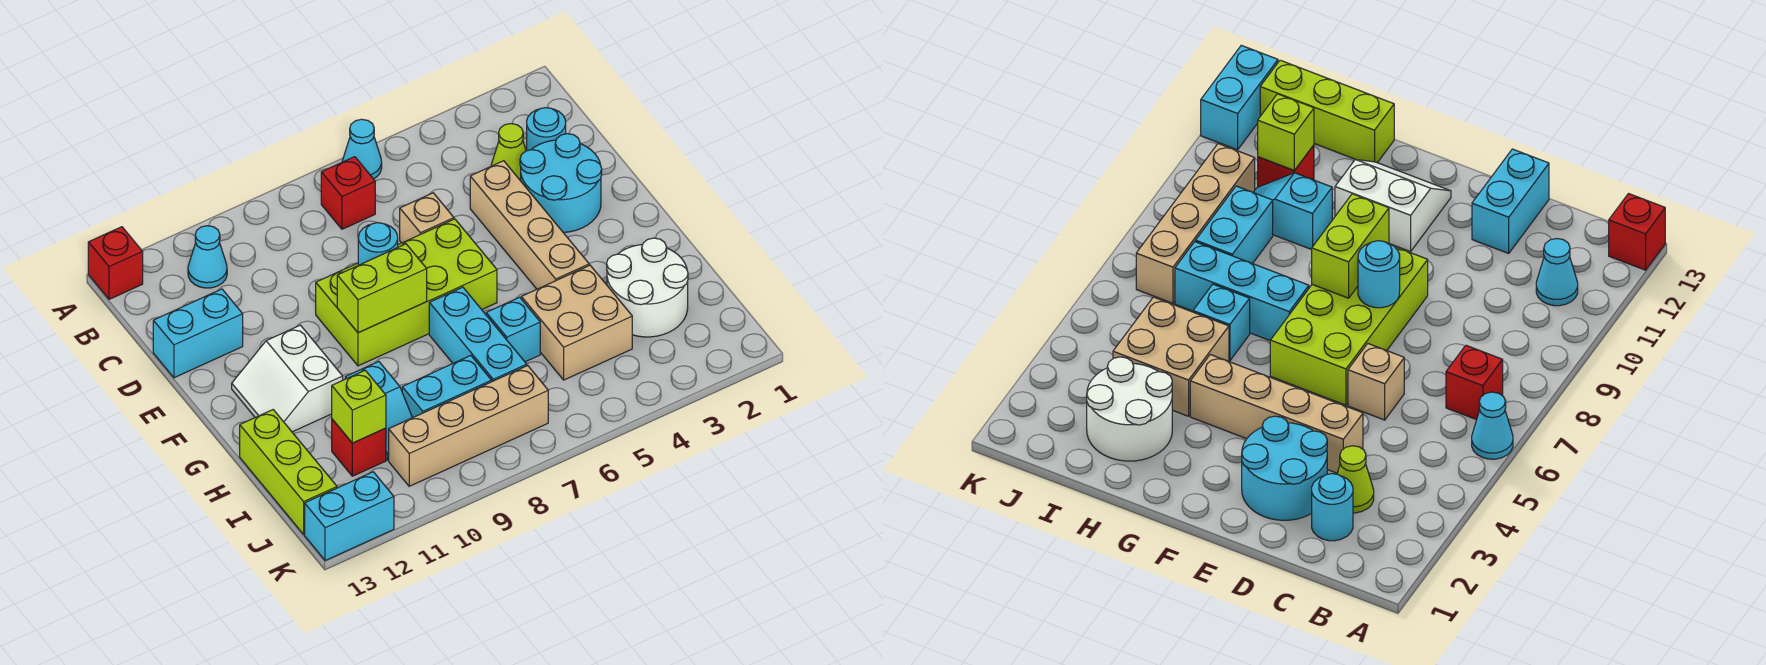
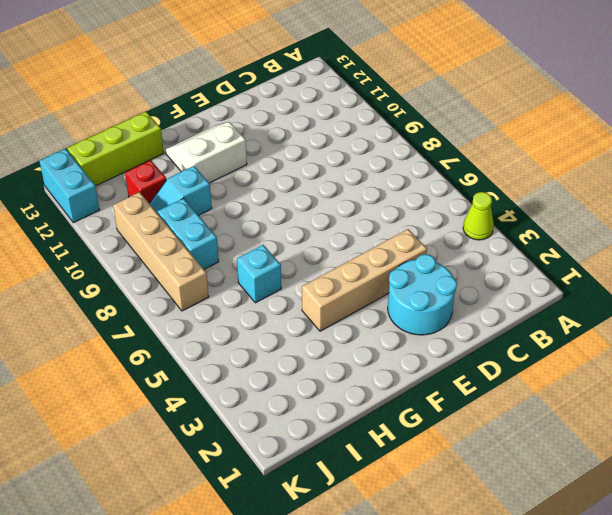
lime cone A4 level 1 -> lime cone C3 level 1
none -> cyan cone A6 level 1
none -> red brick A13 level 1
none -> red brick B7 level 1

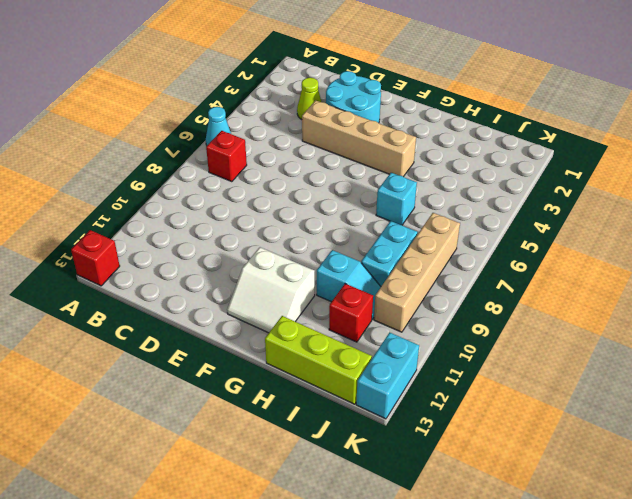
none -> cyan cone B11 level 1
none -> cyan round brick C2 level 1
none -> tan brick D6 level 1

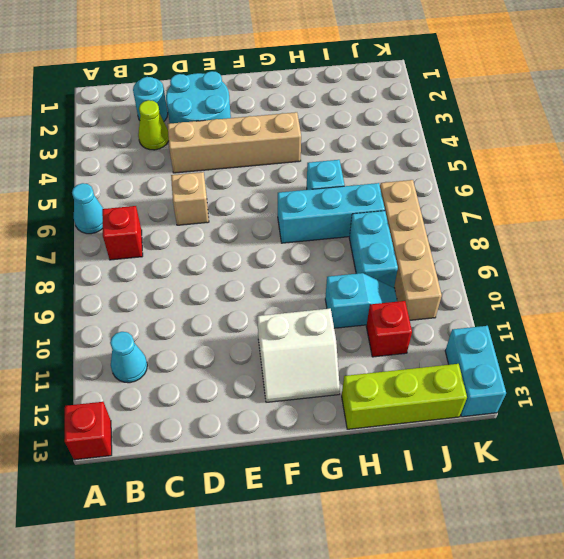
none -> cyan brick D12:D13 level 1
none -> lime brick E6:F9 level 1
none -> white round brick H2:I3 level 1

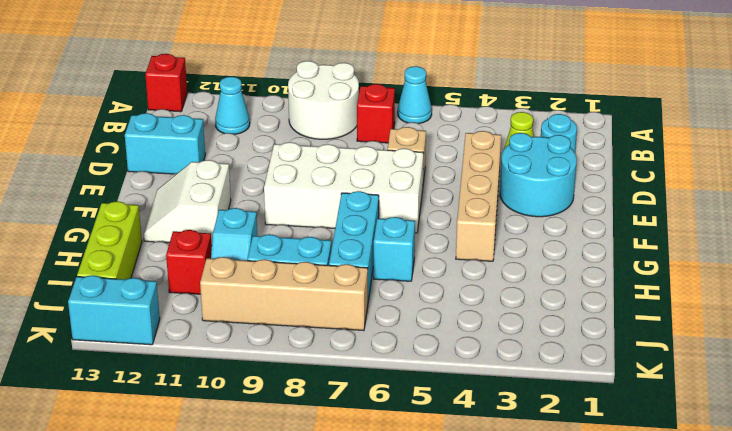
white round brick A8:B9 level 1 -> white round brick H2:I3 level 1
white brick E6:F9 level 1 -> lime brick E6:F9 level 1
none -> tan brick H4:I5 level 1
none -> cyan round brick E8 level 2
none -> lime brick F8:F9 level 2

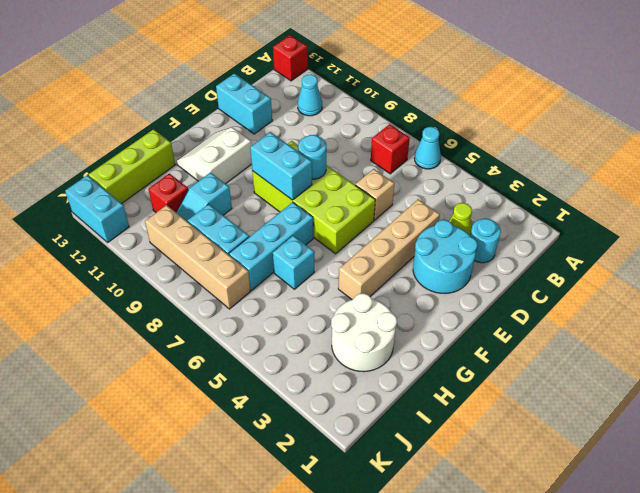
cyan brick F8:F9 level 2 -> lime brick F8:F9 level 2
none -> tan brick H4:I5 level 1
none -> lime brick I11 level 2

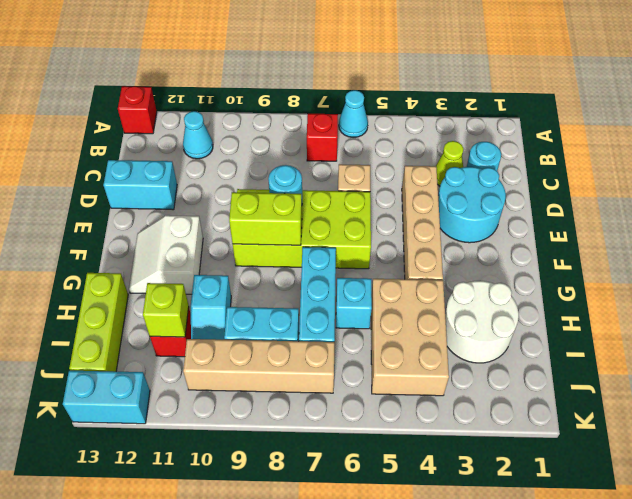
tan brick H4:J5 level 1 -> tan brick H4:I5 level 1

